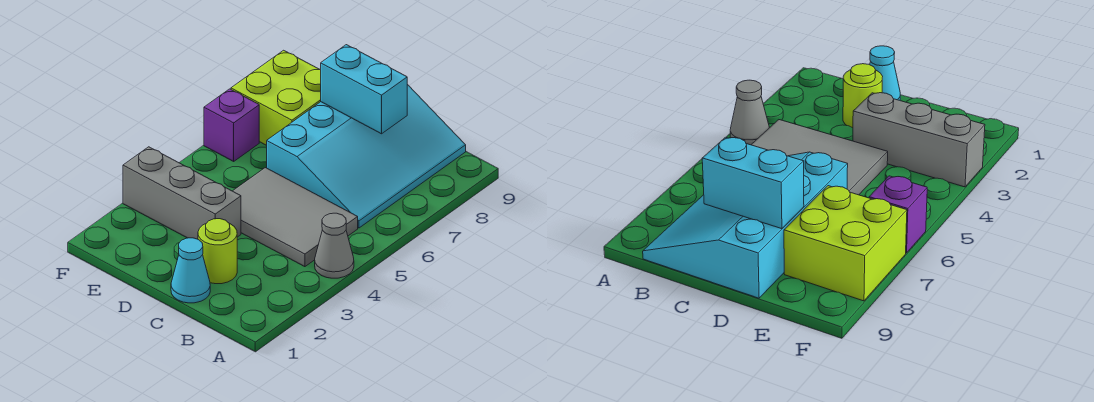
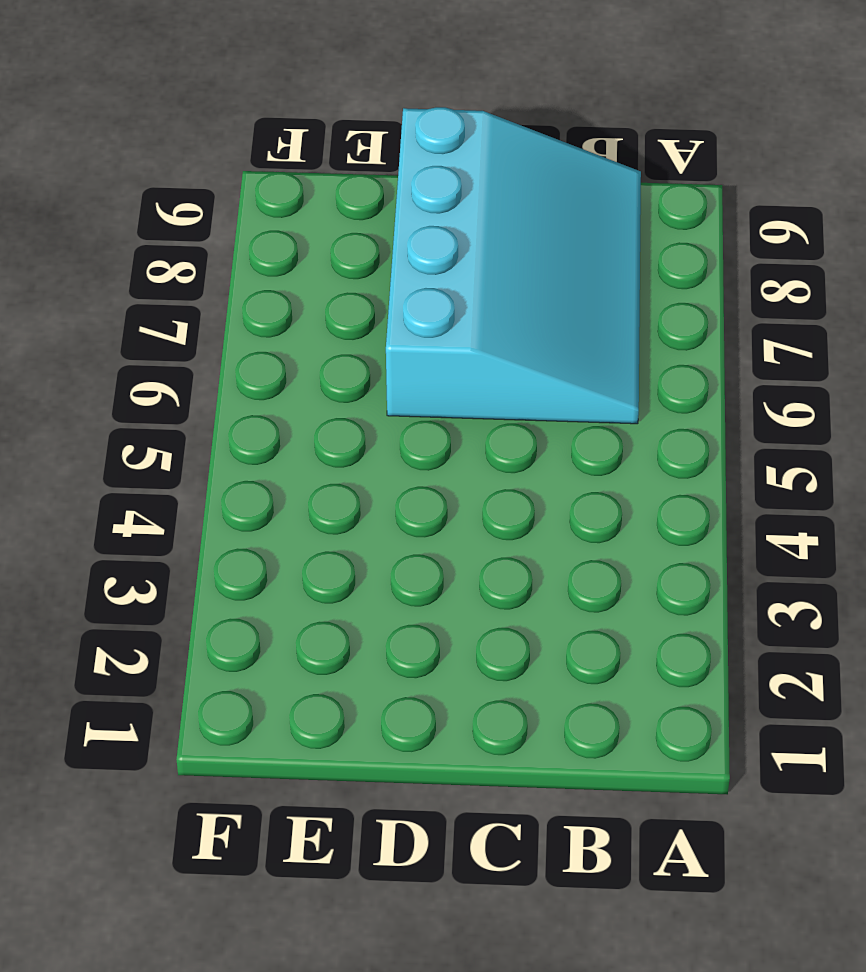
none -> grey cone A4 level 1
none -> grey tile B4:D5 level 1

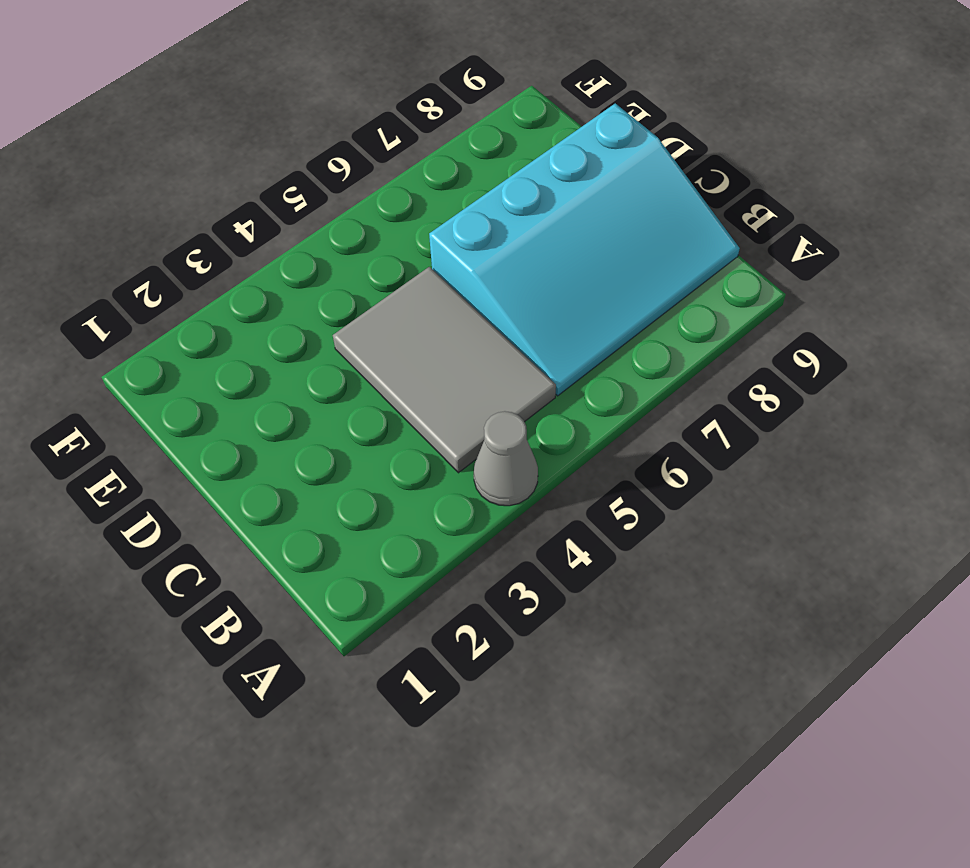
none -> cyan cone C1 level 1
none -> lime round brick C2 level 1

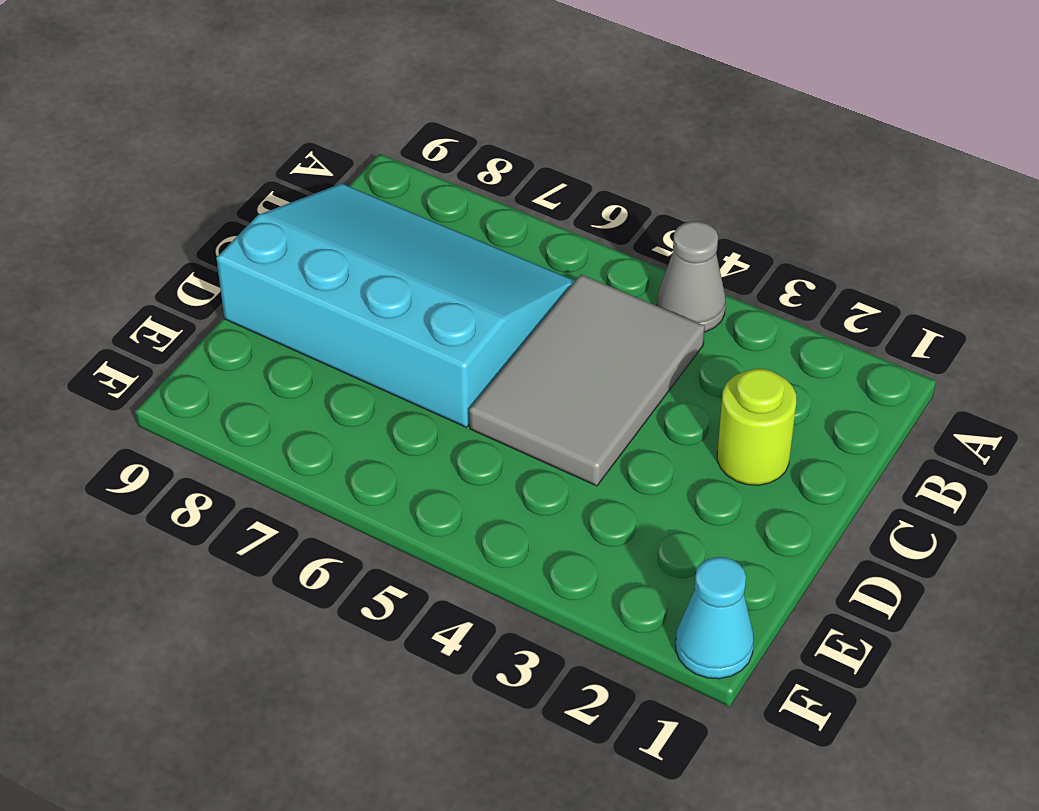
cyan cone F1 level 1 -> cyan cone C1 level 1
none -> grey brick D3:F3 level 1
none -> lime brick E7:F8 level 1

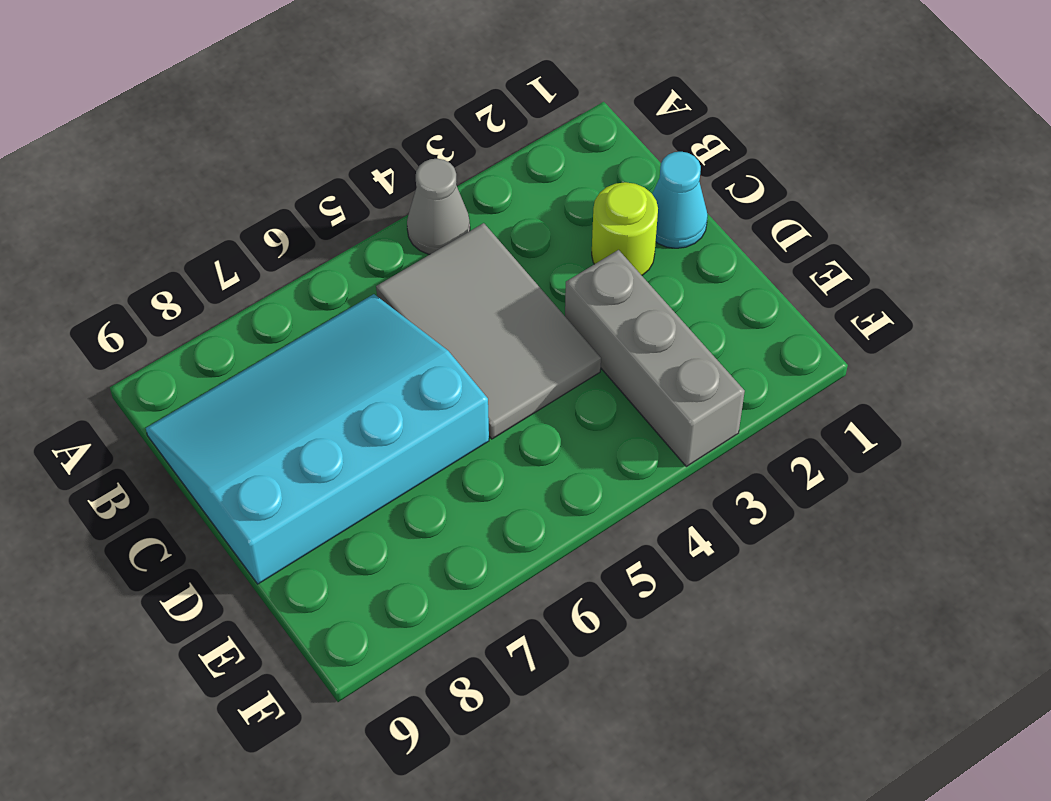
none -> lime brick E7:F8 level 1
none -> purple brick F6 level 1

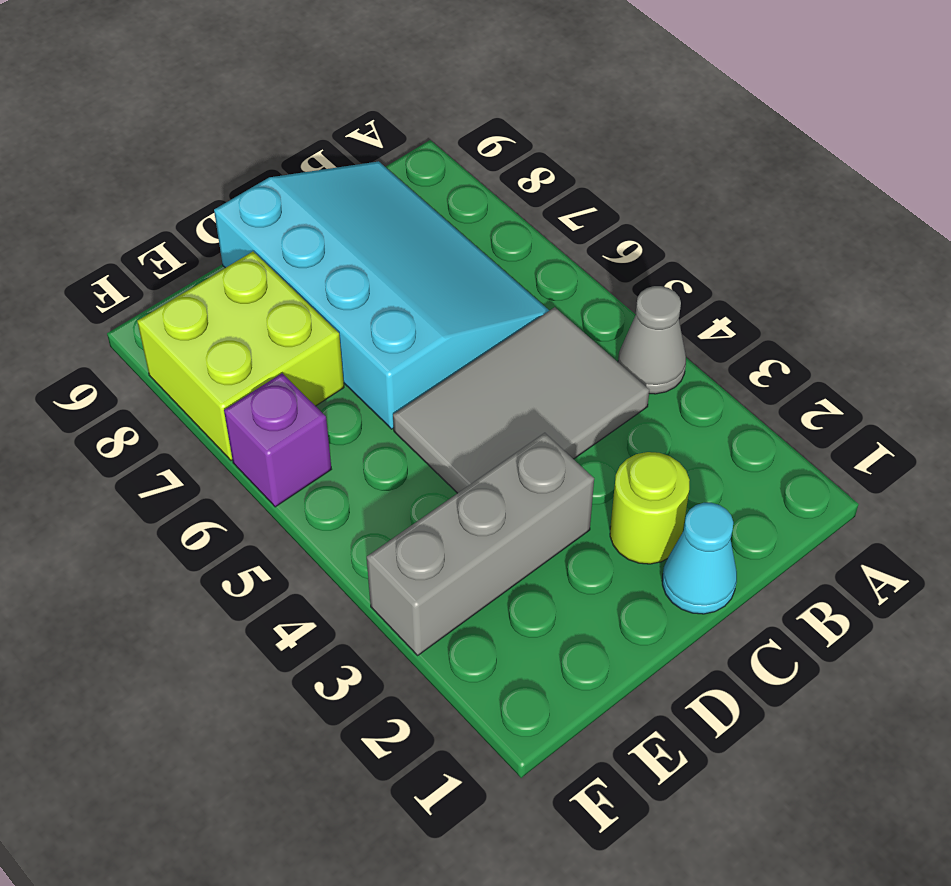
none -> cyan brick C8:D8 level 2

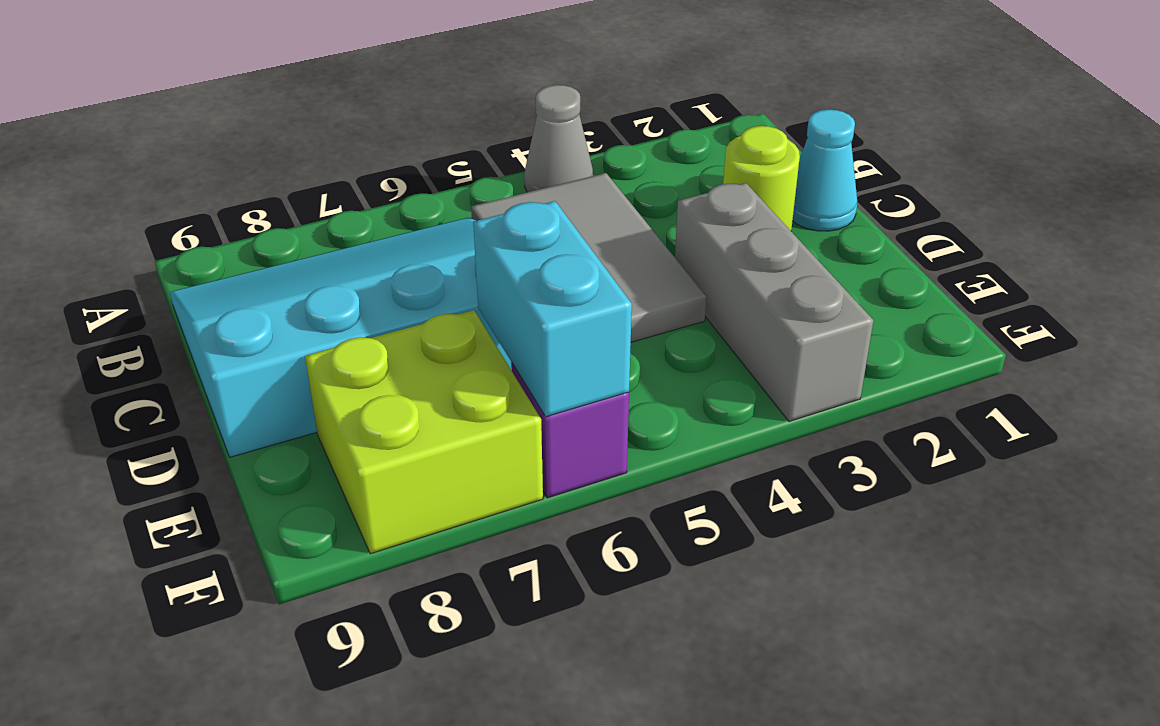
cyan brick E6:F6 level 2 -> cyan brick C8:D8 level 2

